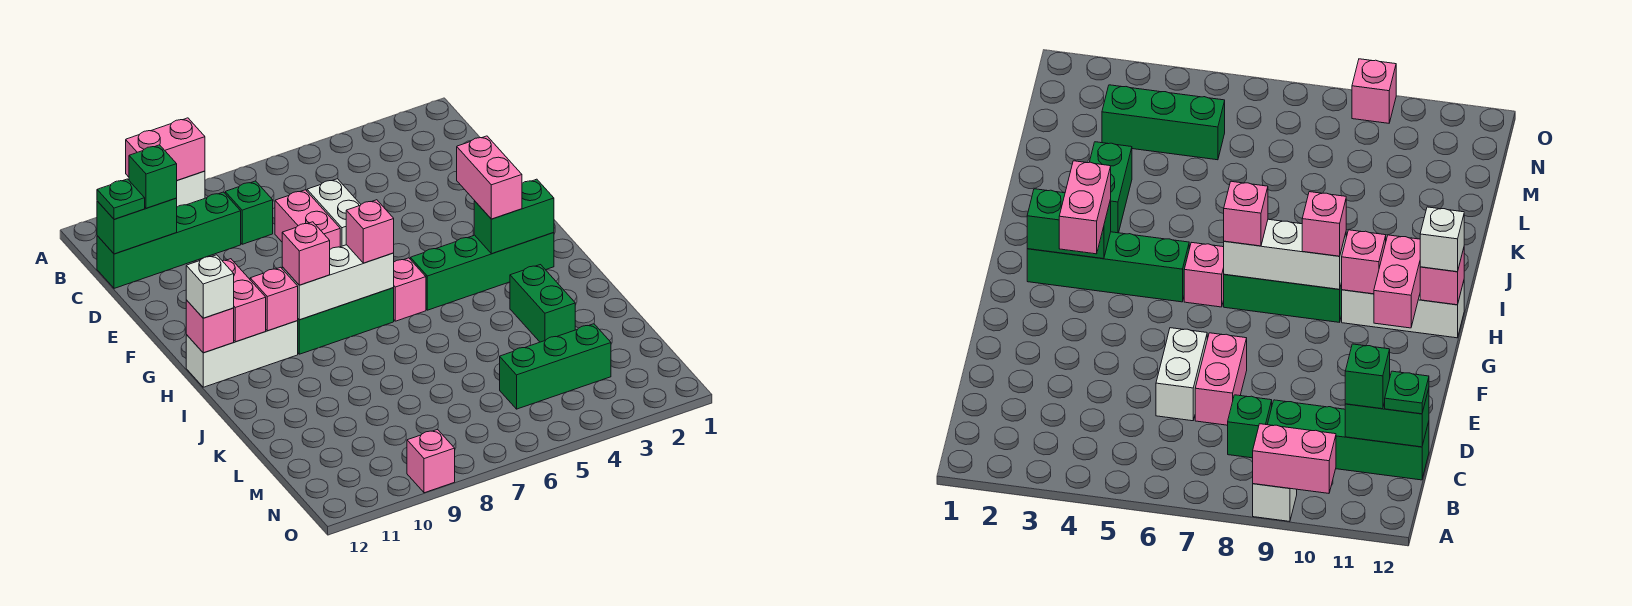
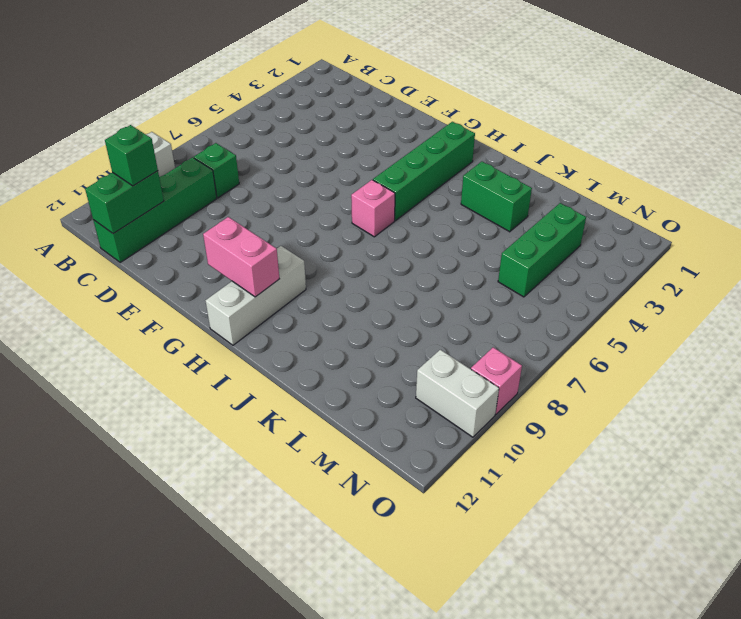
white brick N10:O10 level 1 -> white brick D6:E6 level 1
none -> pink brick D7:E7 level 1
none -> green brick H7:H9 level 1
none -> pink brick A9:A10 level 2

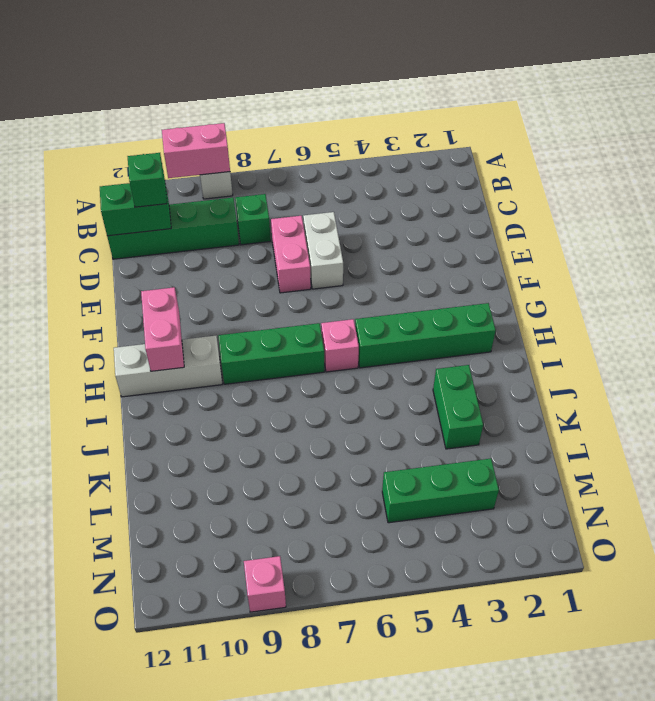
none -> green brick H2:H3 level 2
none -> white brick H7:H9 level 2
none -> pink brick H10 level 2

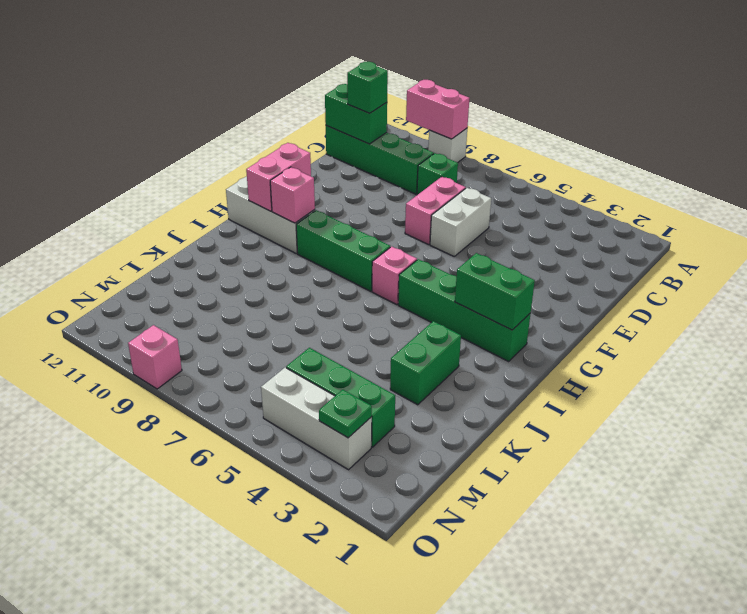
white brick N3:N5 level 1 -> white brick H7:H9 level 2
green plate N3 level 2 -> green plate C12 level 3
none -> pink brick H12 level 2
none -> pink brick G3:H3 level 3
none -> pink brick H7 level 3

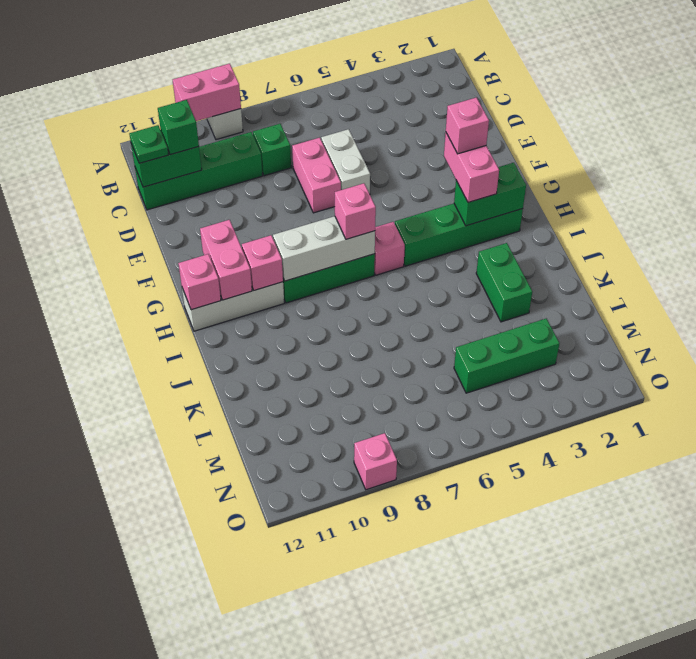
pink brick G3 level 4 -> pink brick H9 level 3
none -> white brick H12 level 3

